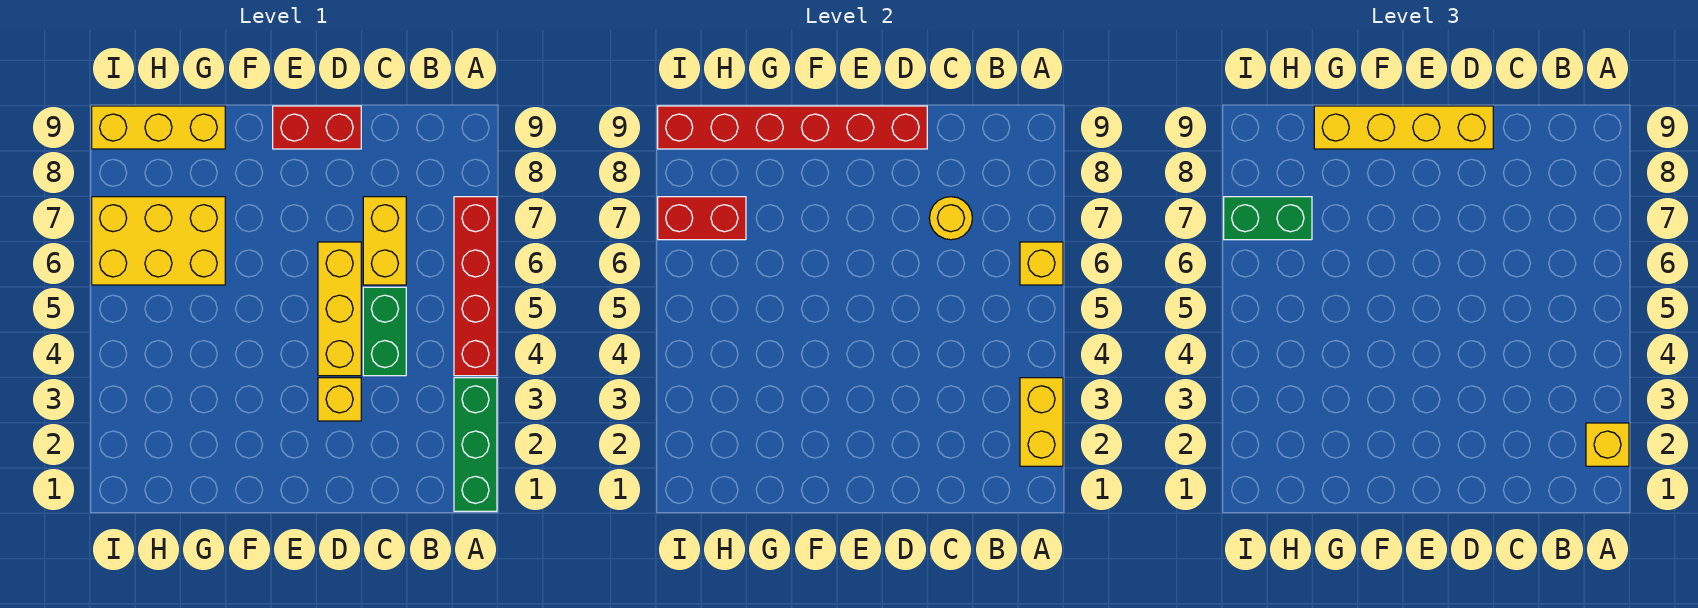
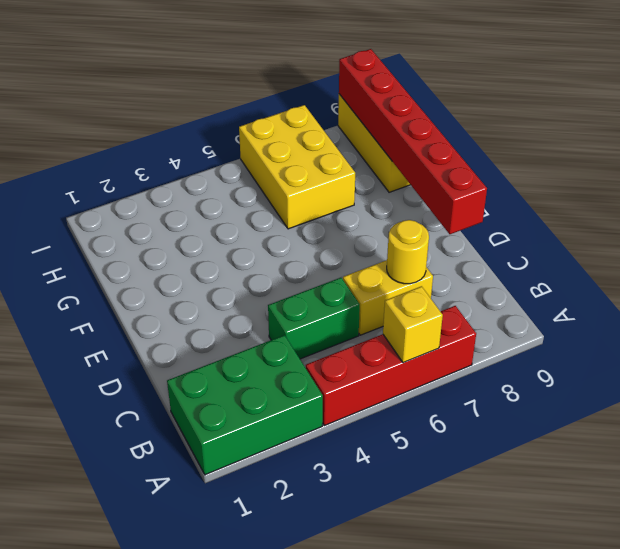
green brick A1:B3 level 1 -> green brick A1:A3 level 1
none -> yellow brick D3 level 1
none -> yellow brick D4:D6 level 1
none -> red brick D9:E9 level 1

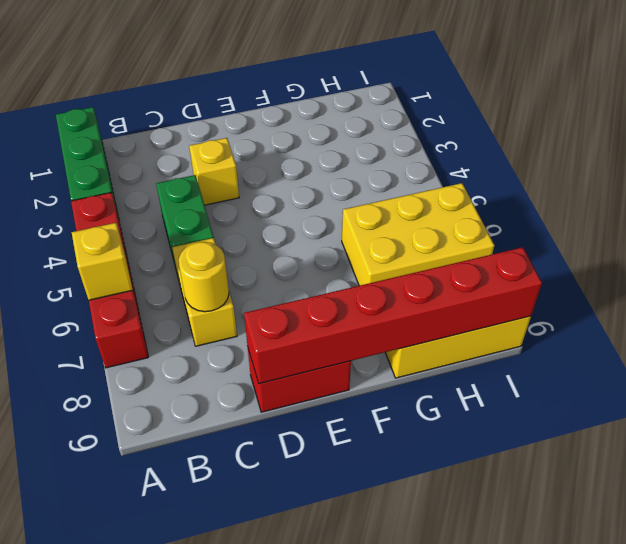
none -> yellow brick D4:D6 level 1
none -> yellow brick A2:A3 level 2
none -> red brick H7:I7 level 2

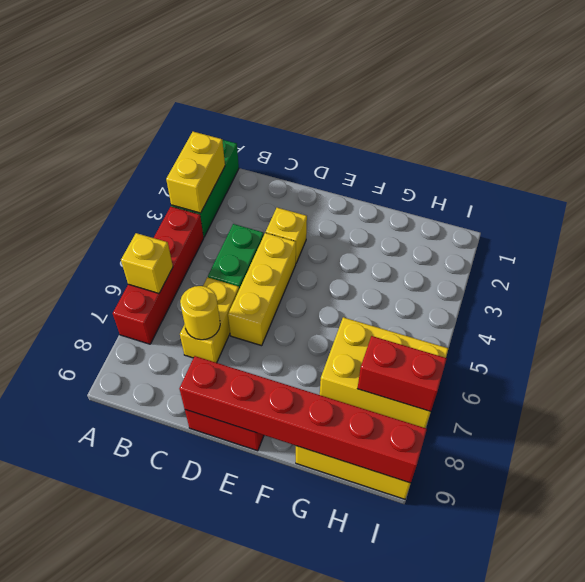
none -> yellow brick A2 level 3
none -> yellow brick D9:G9 level 3
none -> green brick H7:I7 level 3

